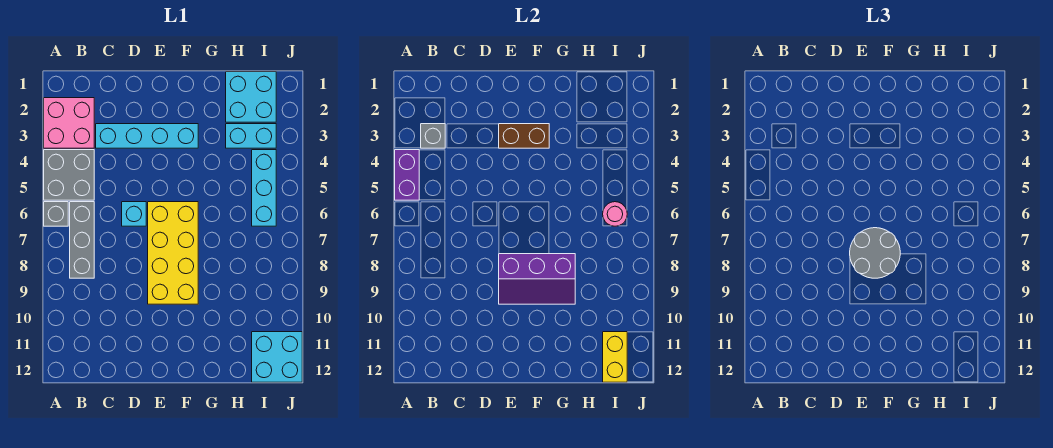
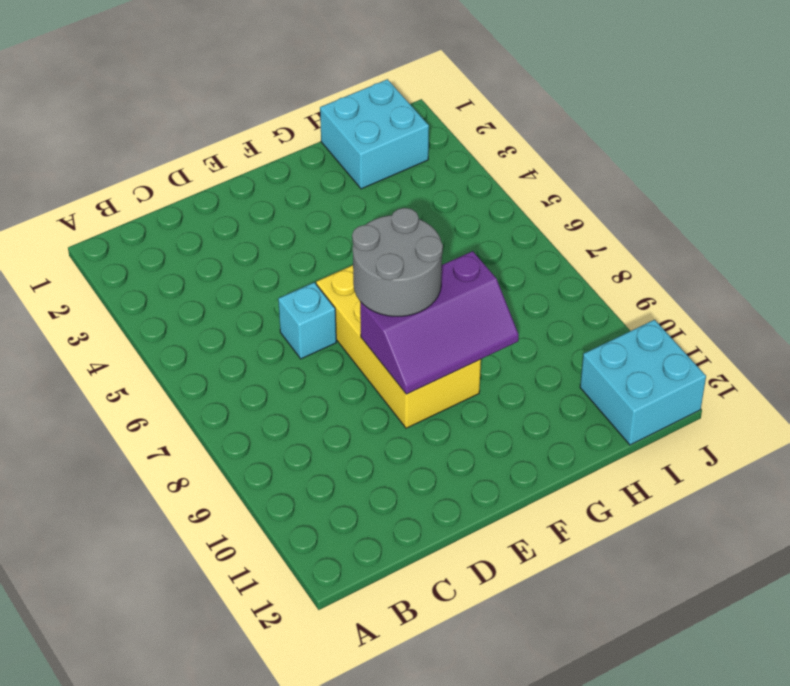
none -> pink brick A2:B3 level 1
none -> grey brick A4:B5 level 1
none -> grey brick A6 level 1

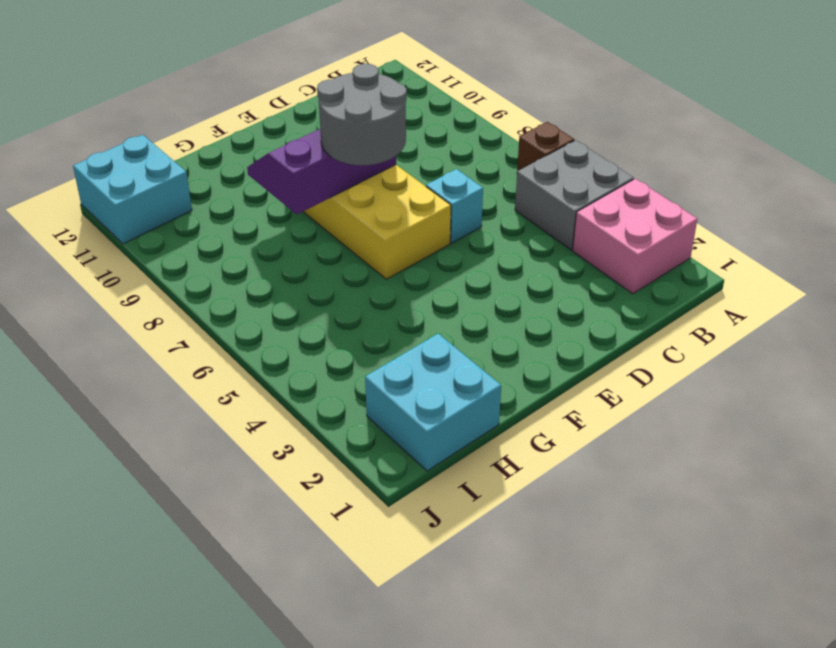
brown brick A6 level 1 -> grey brick A6 level 1
none -> grey brick B6:B8 level 1
none -> cyan brick C3:F3 level 1
none -> cyan brick H3:I3 level 1

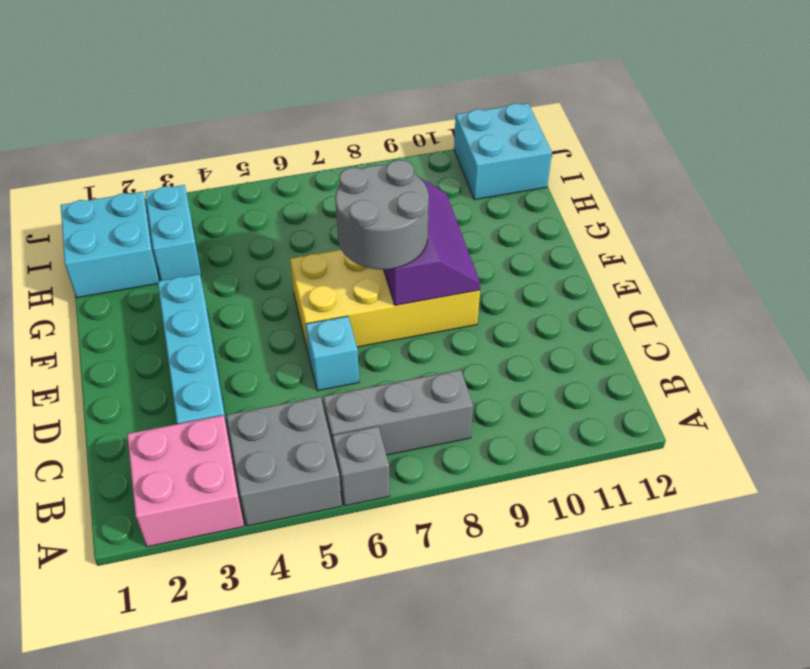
none -> cyan brick I4:I6 level 1
none -> purple brick A4:A5 level 2
none -> grey brick B3 level 2

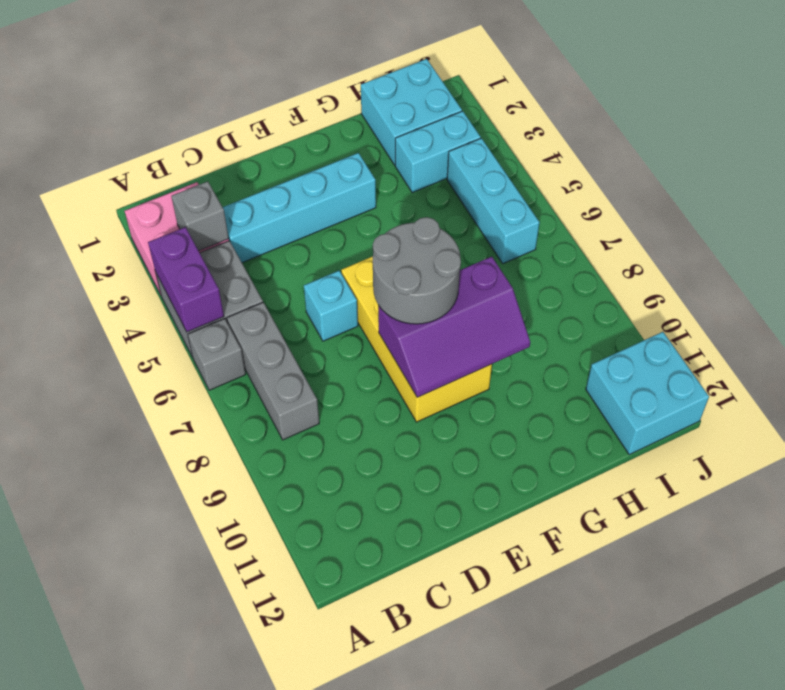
none -> brown brick E3:F3 level 2
none -> pink round brick I6 level 2
none -> yellow brick I11:I12 level 2

